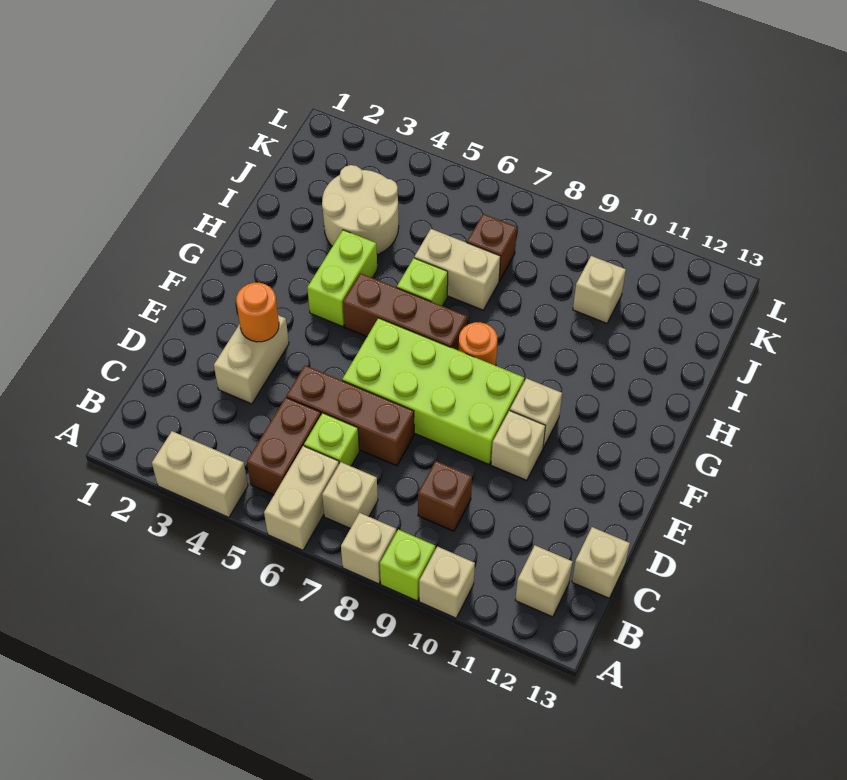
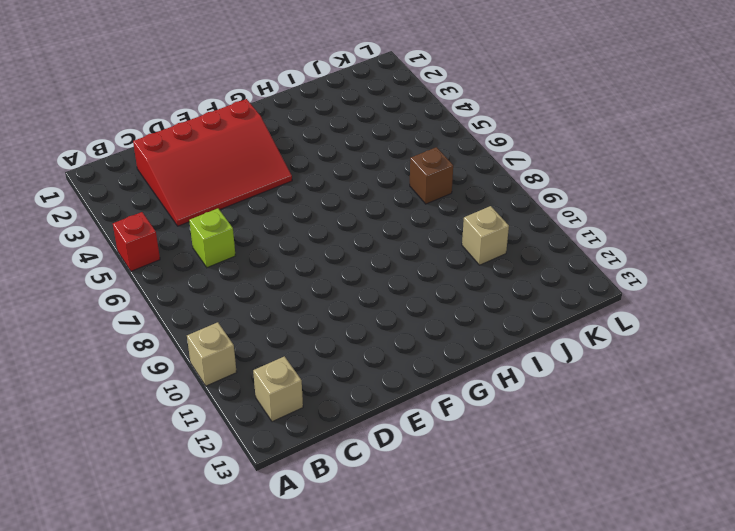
red brick A5 level 1 -> none
red slope C2:F4 level 1 top 2 -> tan brick D3:E3 level 1
none -> tan brick A3:A4 level 1
none -> tan brick A6:B6 level 1
none -> tan brick A8 level 1

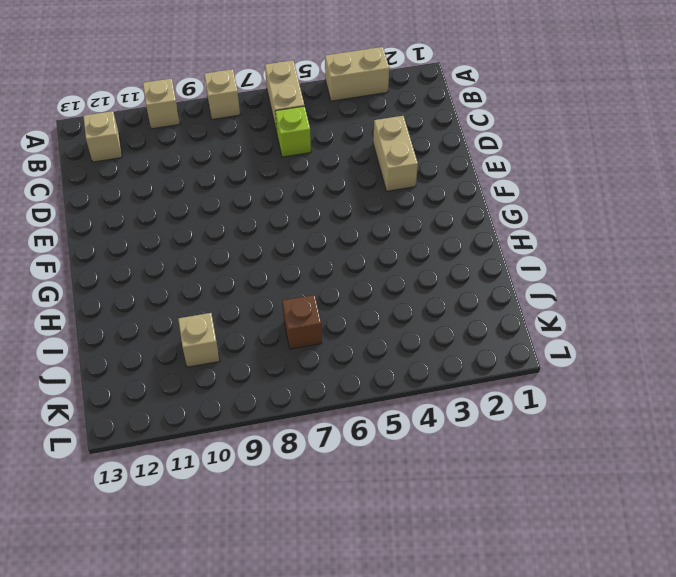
none -> lime brick A9 level 1
none -> brown brick B5:C5 level 1
none -> tan brick B7 level 1

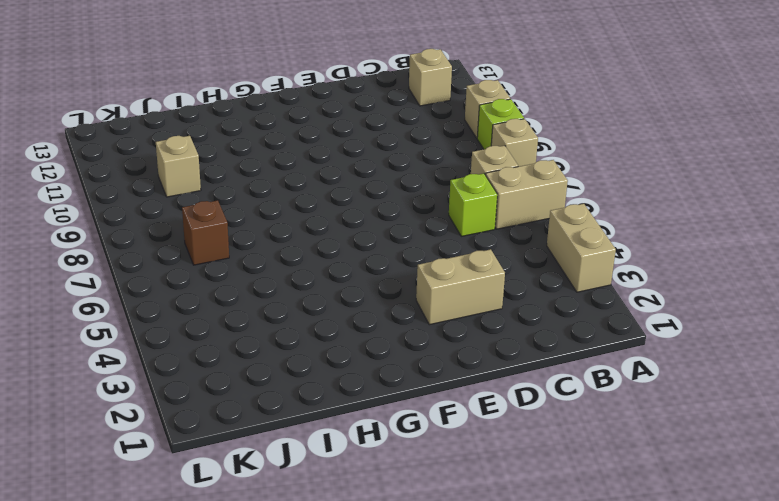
none -> brown brick B5:C5 level 1
none -> brown brick C9 level 1
none -> tan brick C13 level 1

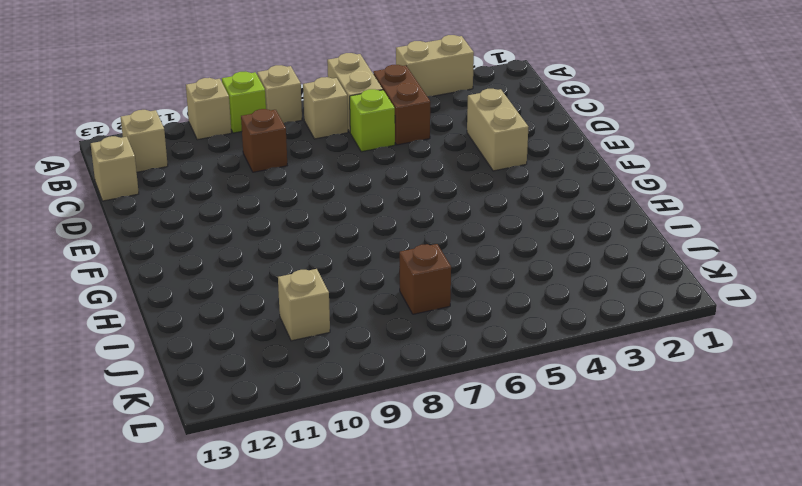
none -> brown brick D5:D7 level 1
none -> lime brick E6:F9 level 1
none -> tan brick E10 level 1

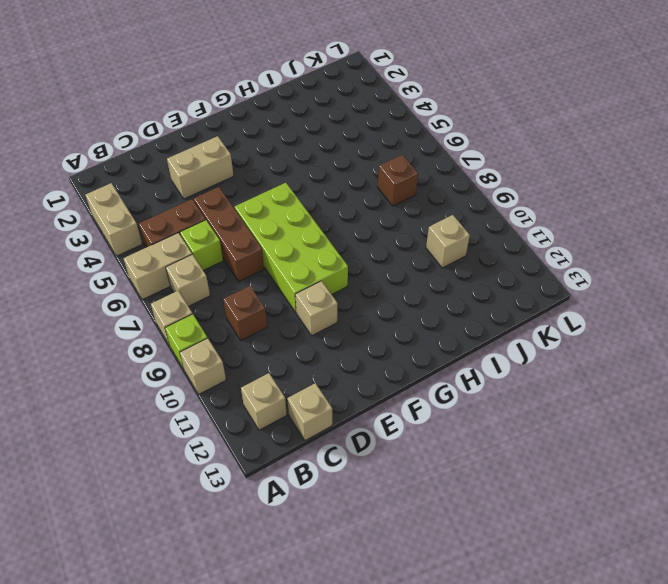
none -> tan brick F10 level 1
none -> lime brick G4:H4 level 1
none -> brown brick G5:G7 level 1

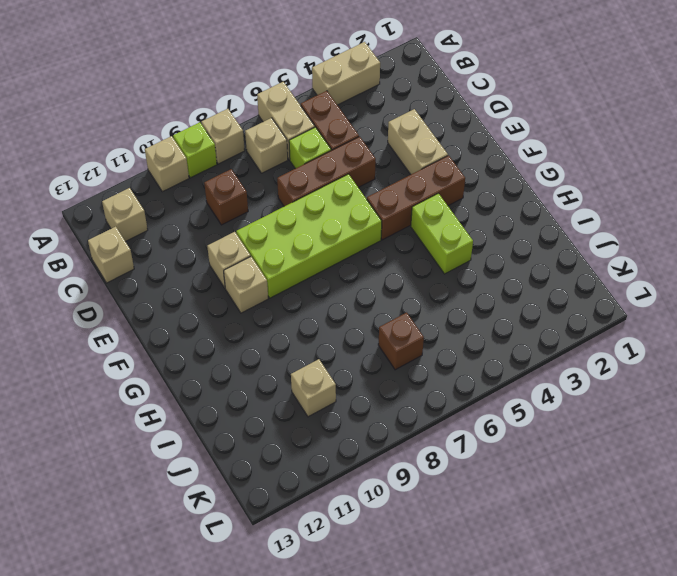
brown brick F3:F5 level 1 -> brown brick G5:G7 level 1
none -> orange round brick G8 level 1
none -> lime brick H6 level 1
none -> tan round brick I3:J4 level 1

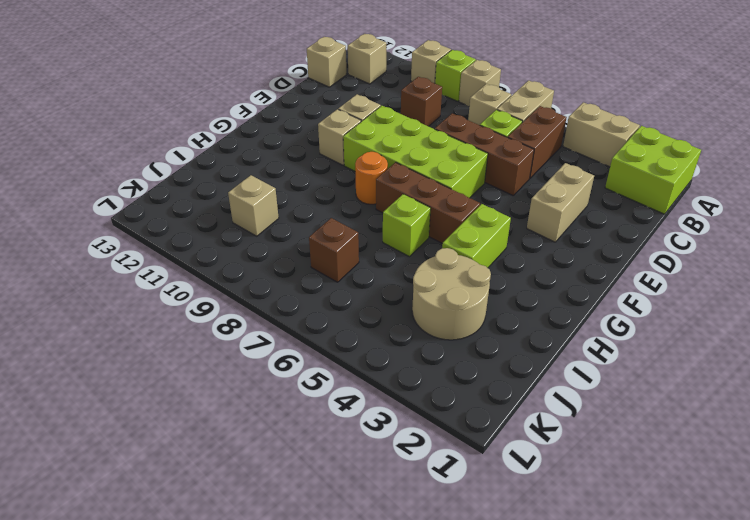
lime brick A1:B2 level 1 -> none
none -> tan brick I6:I7 level 1
none -> orange round brick E3 level 2

